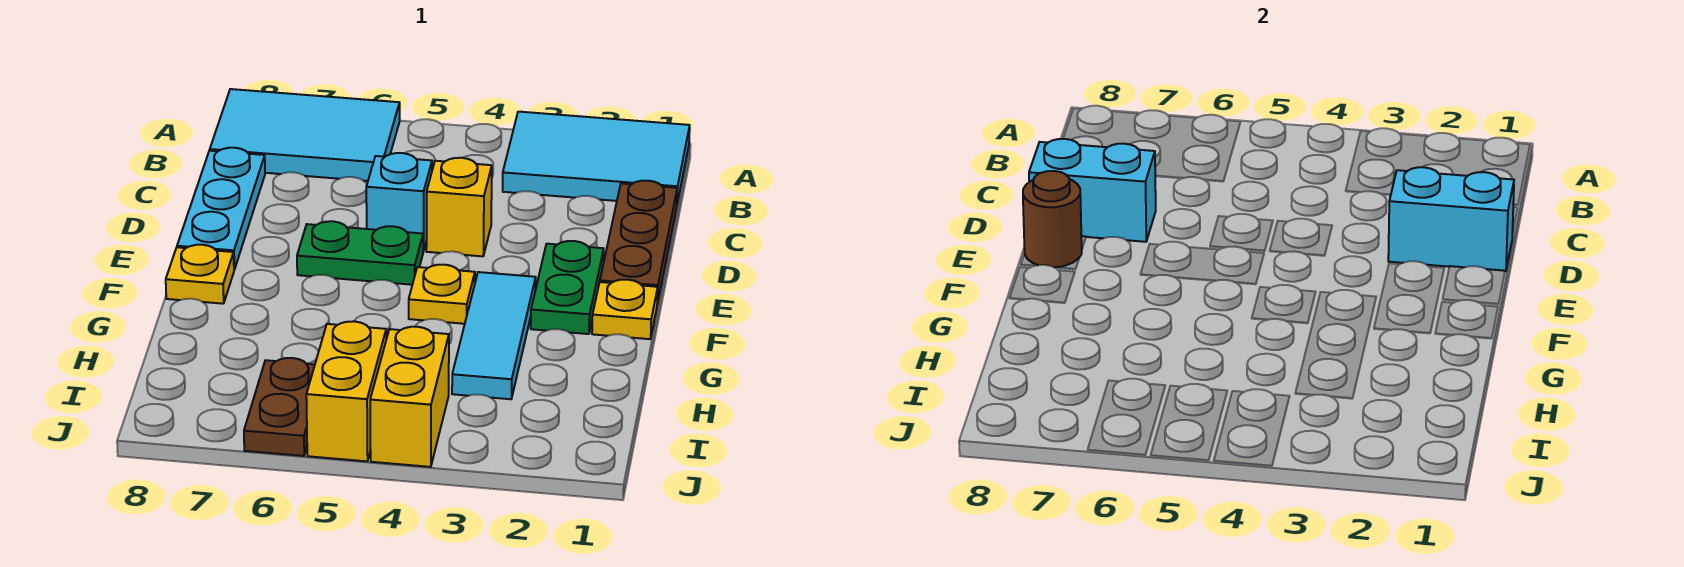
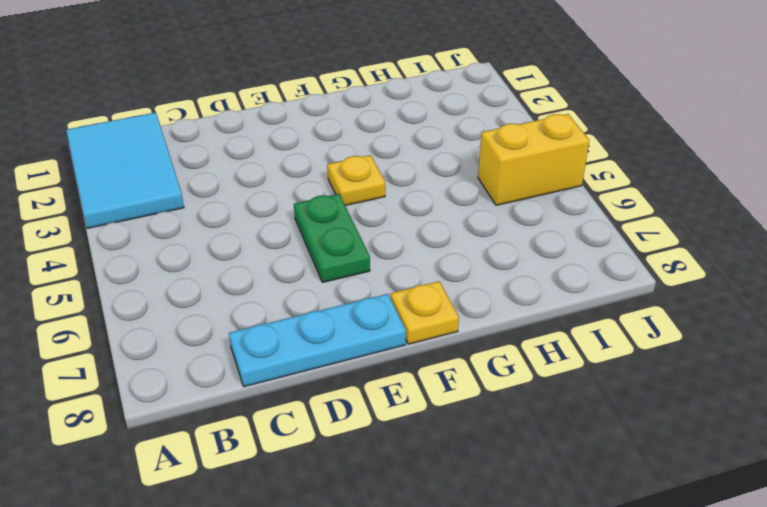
none -> cyan tile A6:B8 level 1
none -> brown plate C1:E1 level 1
none -> yellow brick D4 level 1

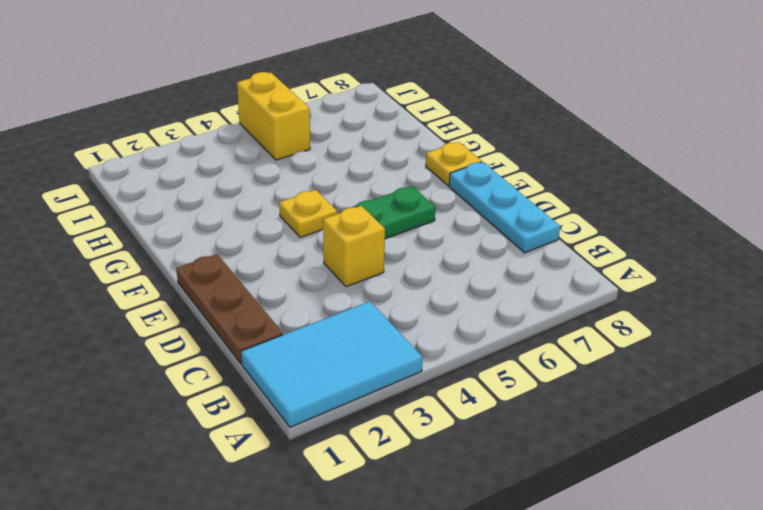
none -> cyan tile A6:B8 level 1
none -> cyan brick D5 level 1
none -> green plate E2:F2 level 1

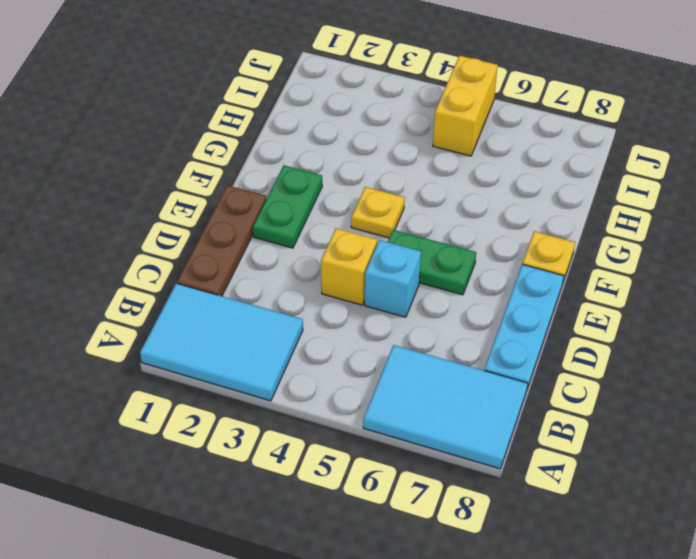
none -> yellow plate F1 level 1
none -> cyan tile F3:H3 level 1
none -> yellow brick I4:J4 level 1

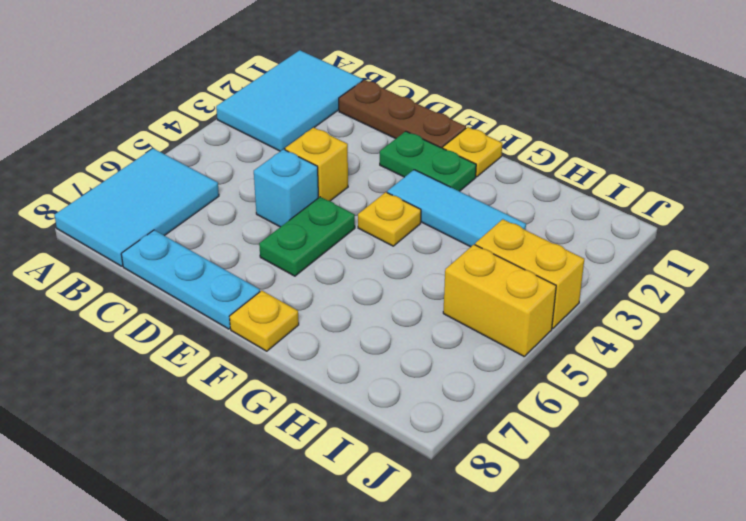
none -> brown plate I6:J6 level 1
none -> cyan brick D1:D2 level 2
none -> cyan brick D7:D8 level 2

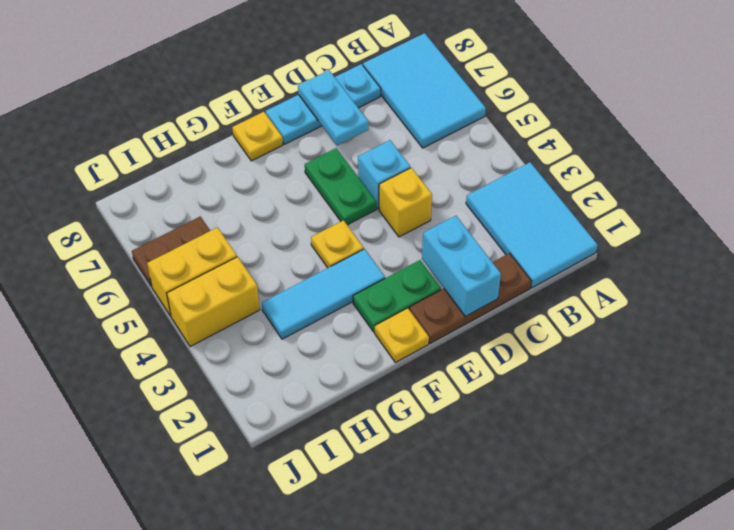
cyan plate D7:D8 level 2 -> cyan brick D7:D8 level 2
none -> brown round brick E8 level 2

